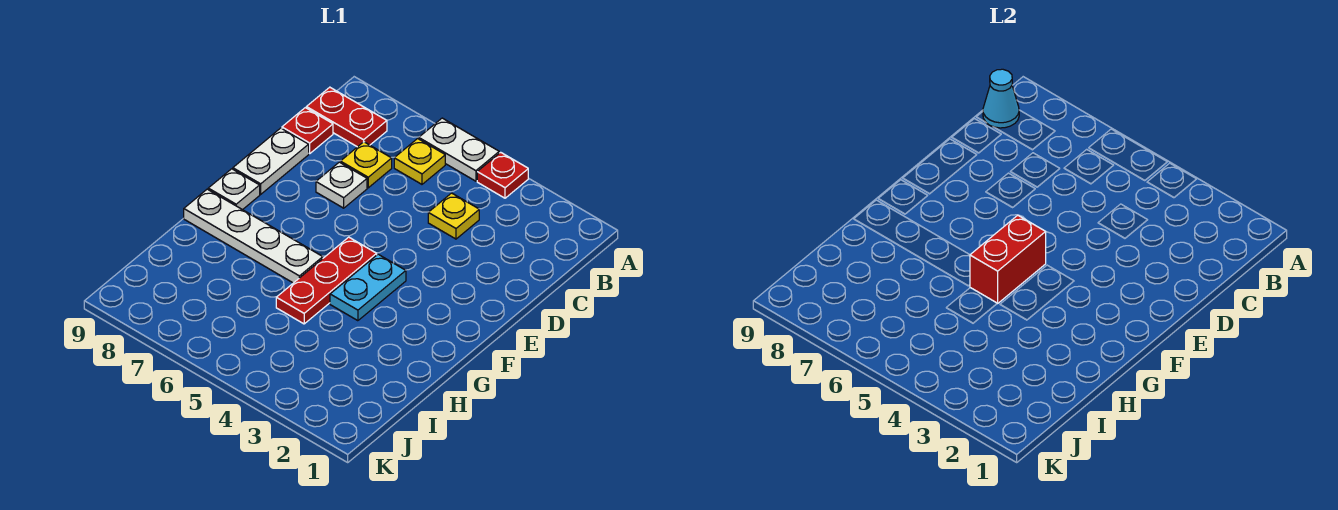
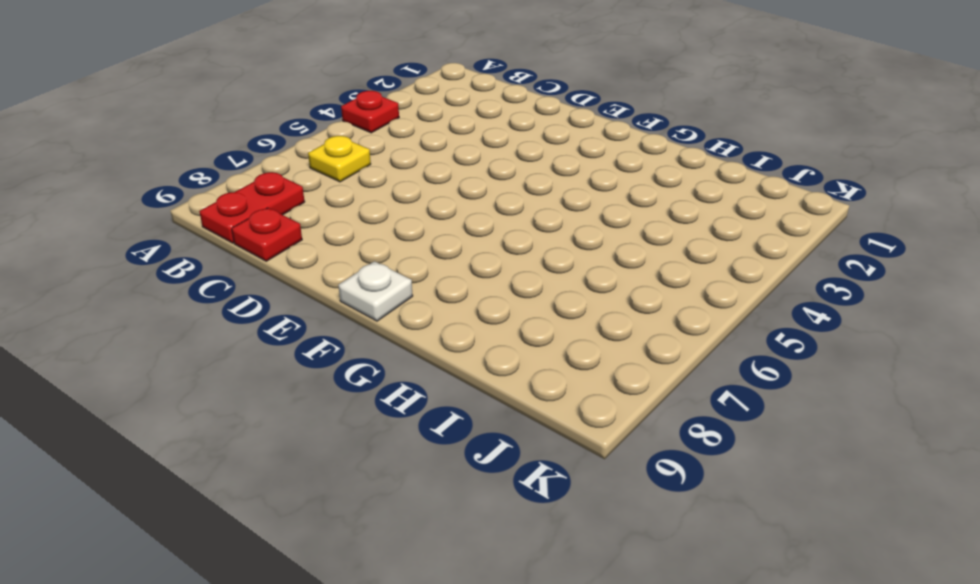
none -> white plate A5:A6 level 1
none -> yellow plate C4 level 1
none -> yellow plate C7 level 1

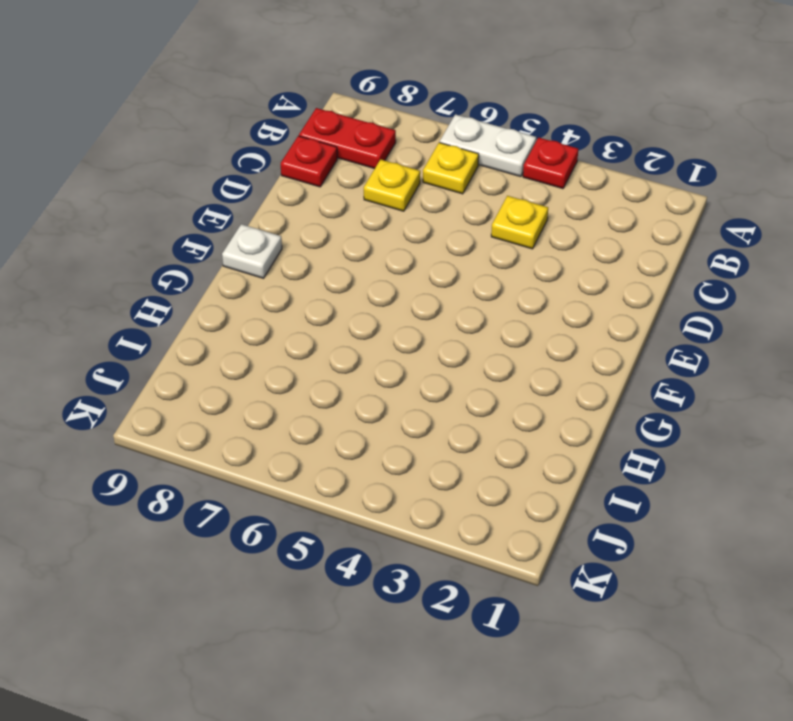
none -> white plate D7 level 1
none -> white plate D9:E9 level 1
none -> cyan plate F4:G4 level 1

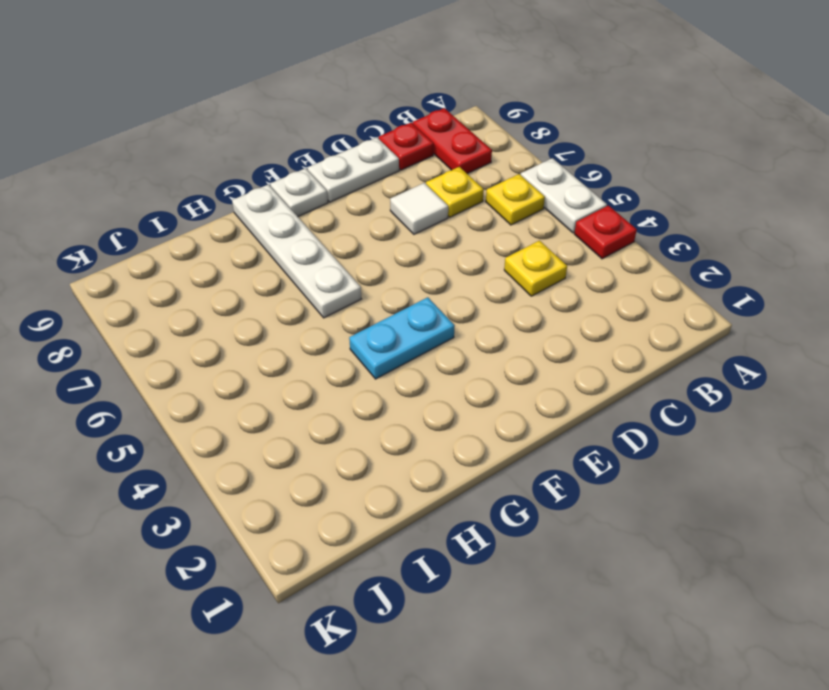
white tile D7 level 1 -> white plate D7 level 1
none -> red plate F5:H5 level 1
none -> cyan cone B9 level 2
none -> red brick F5:G5 level 2

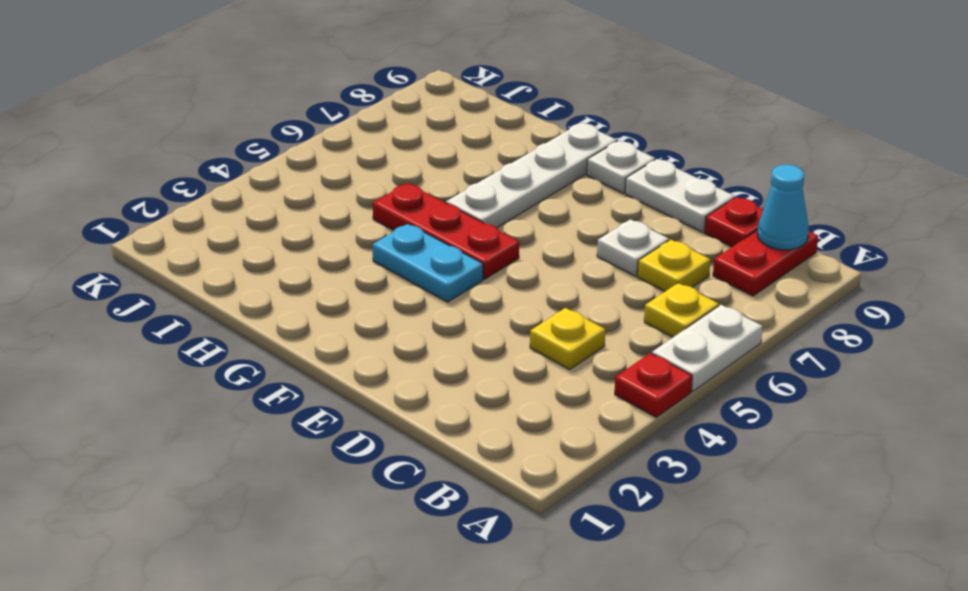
none -> red brick F5:G5 level 2

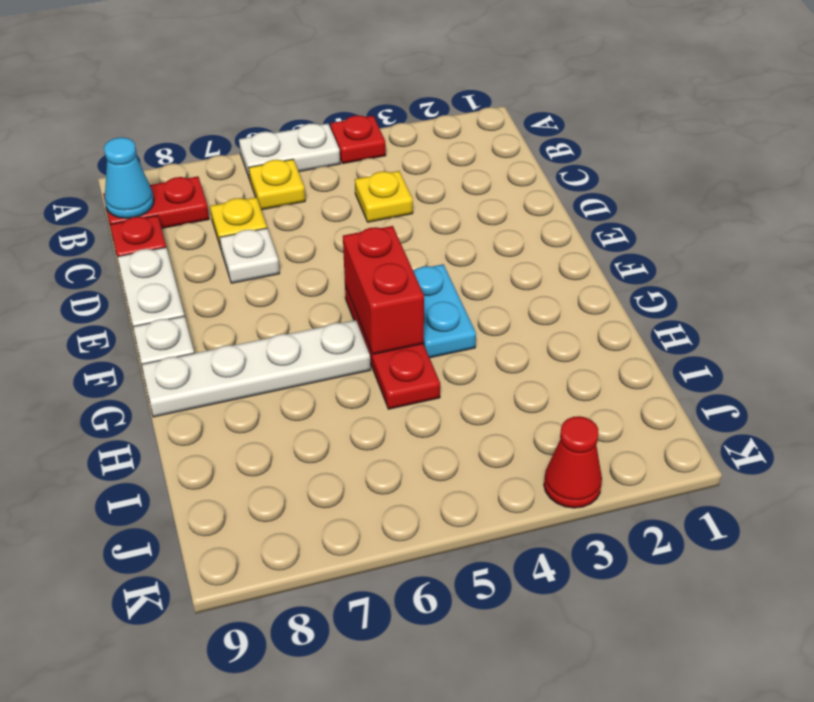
red cone K3 level 1 -> none

